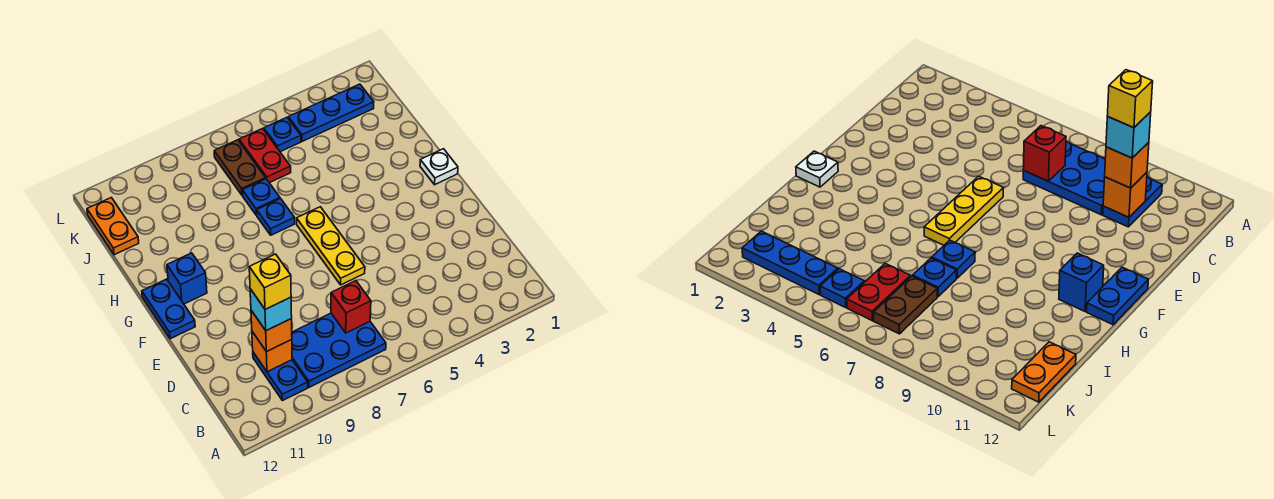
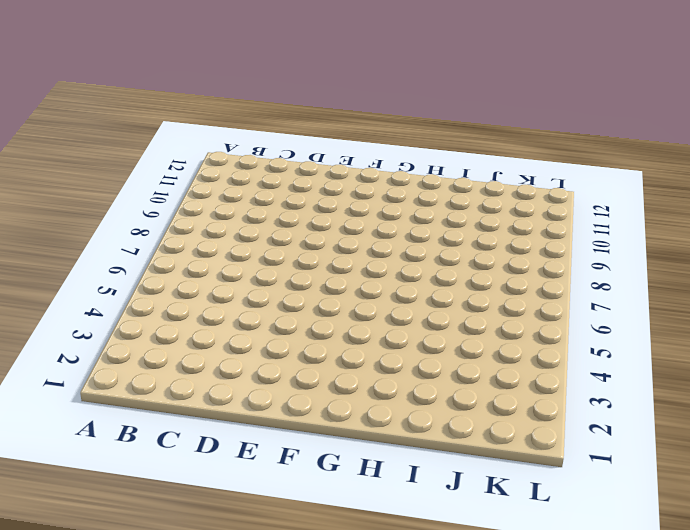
none -> blue plate B7:C9 level 1
none -> blue plate B10:C10 level 1
none -> yellow plate E6:G6 level 1

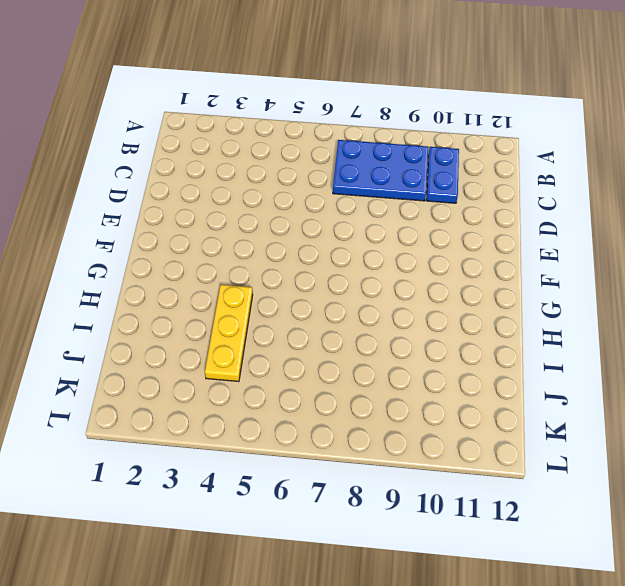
yellow plate H4:J4 level 1 -> yellow plate E6:G6 level 1
none -> blue plate F12:G12 level 1
none -> white plate G1 level 1
none -> blue brick G11 level 1

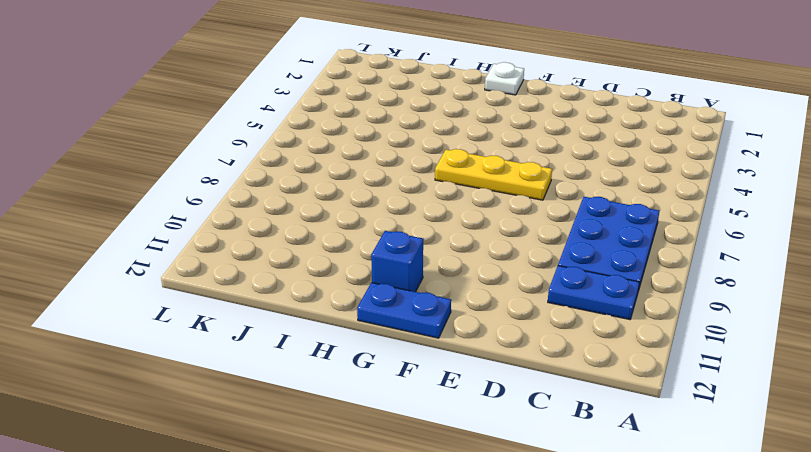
none -> blue plate H7 level 1
none -> blue plate I7 level 1
none -> red plate J6:K6 level 1

